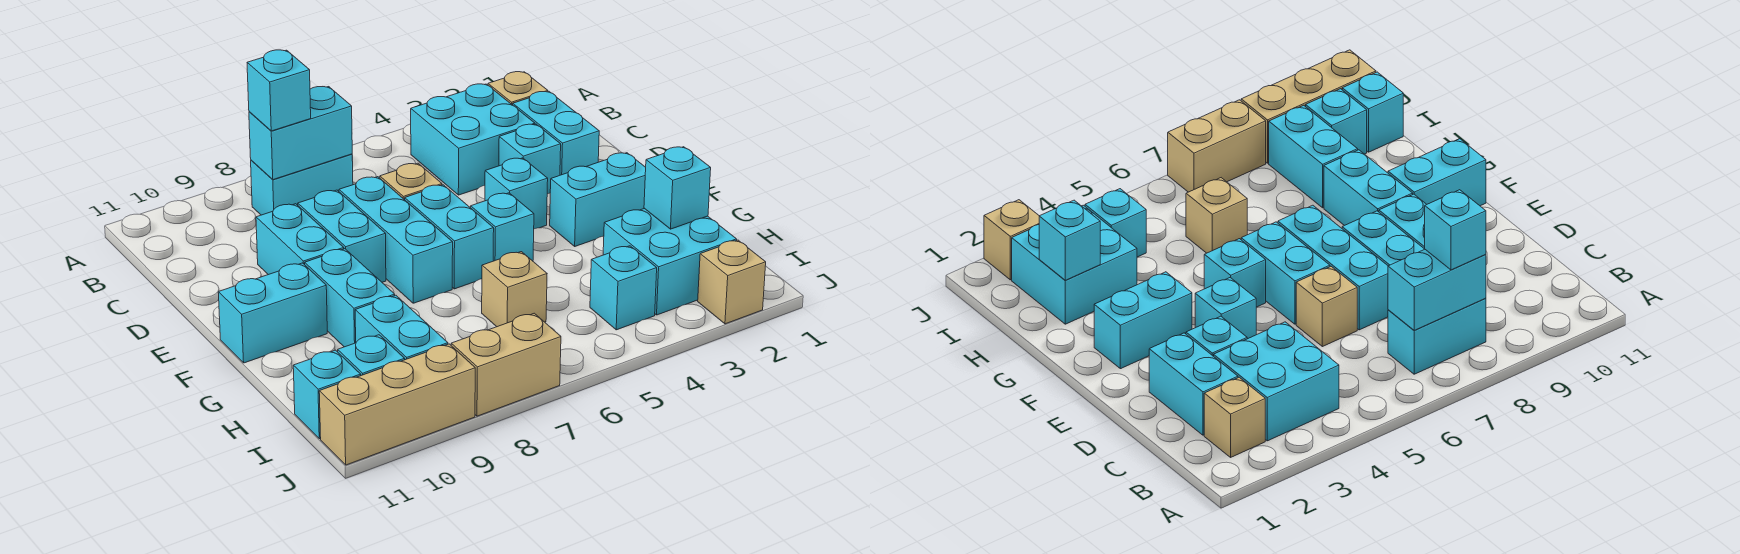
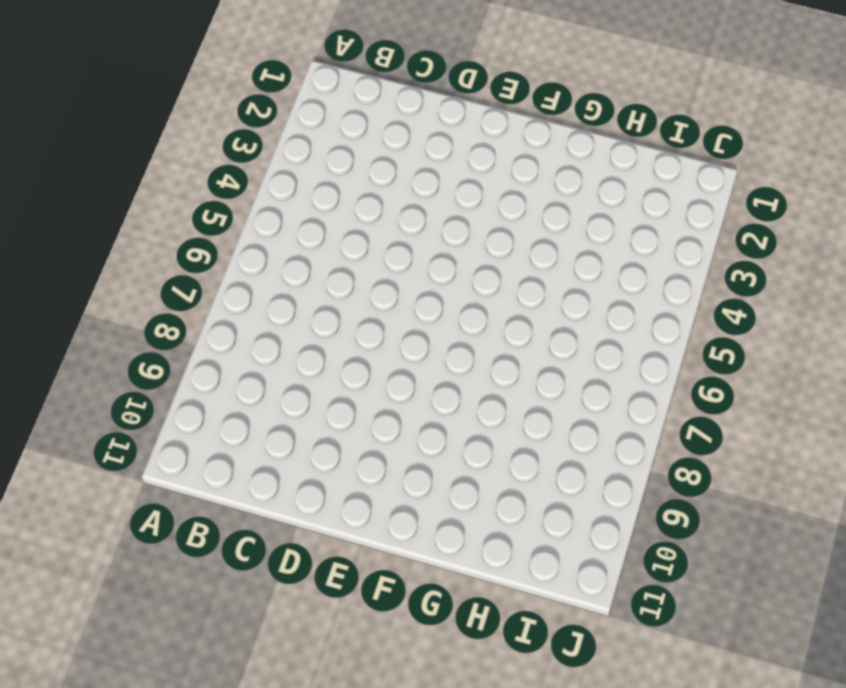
none -> tan brick B2 level 1
none -> cyan brick B3:C4 level 1
none -> cyan brick B7:B8 level 1

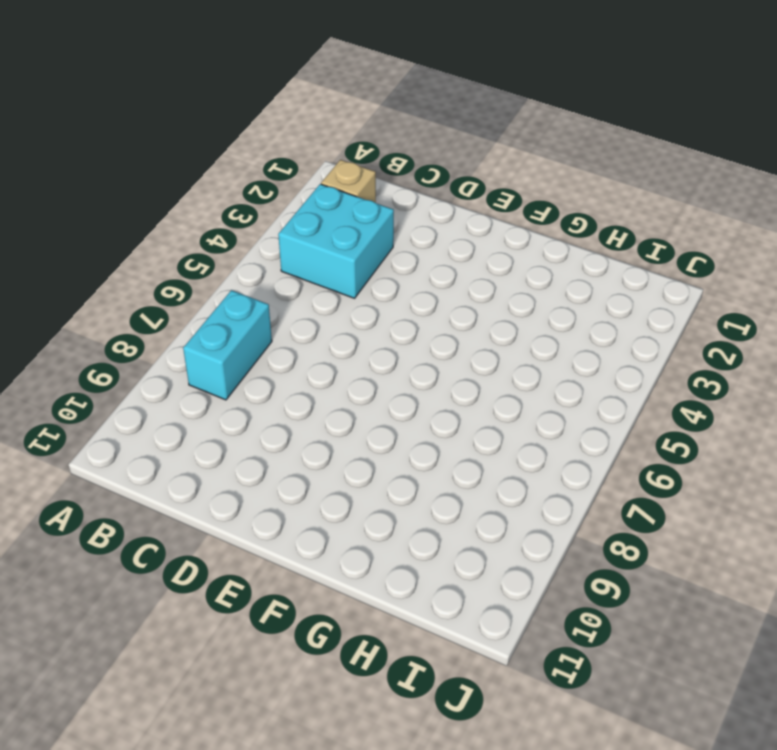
none -> cyan brick C2:D2 level 1
none -> cyan brick D3 level 1
none -> tan brick D6 level 1

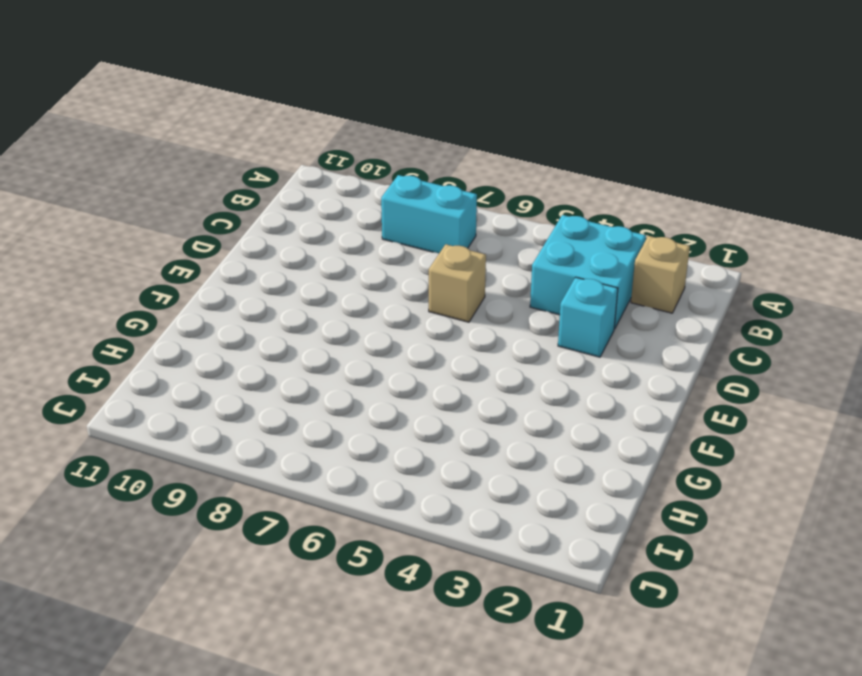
none -> cyan brick C2:D2 level 1
none -> cyan brick D7:F7 level 1
none -> cyan brick D8:E8 level 1

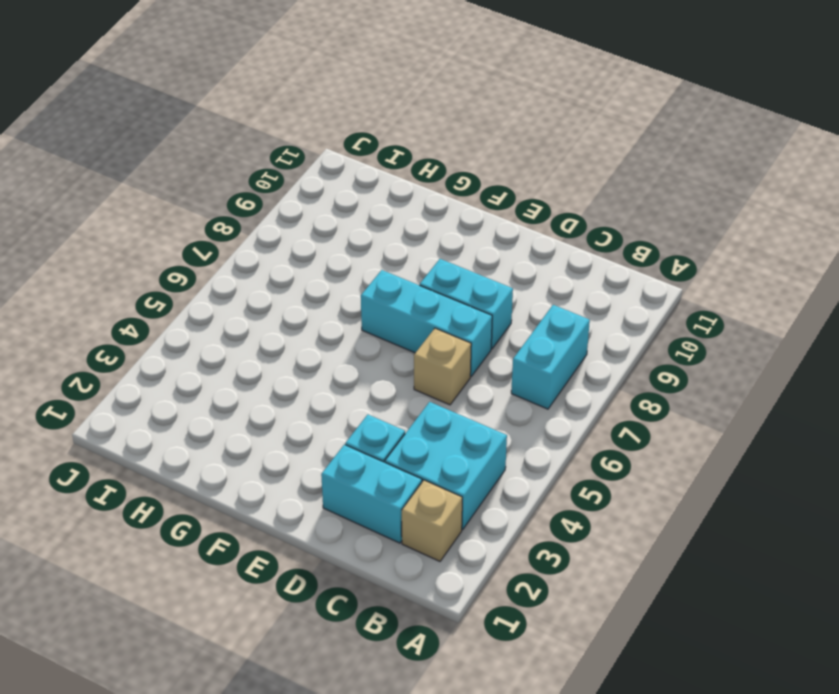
none -> cyan brick D9:E9 level 1
none -> cyan brick E4 level 1
none -> cyan brick E6:F6 level 1

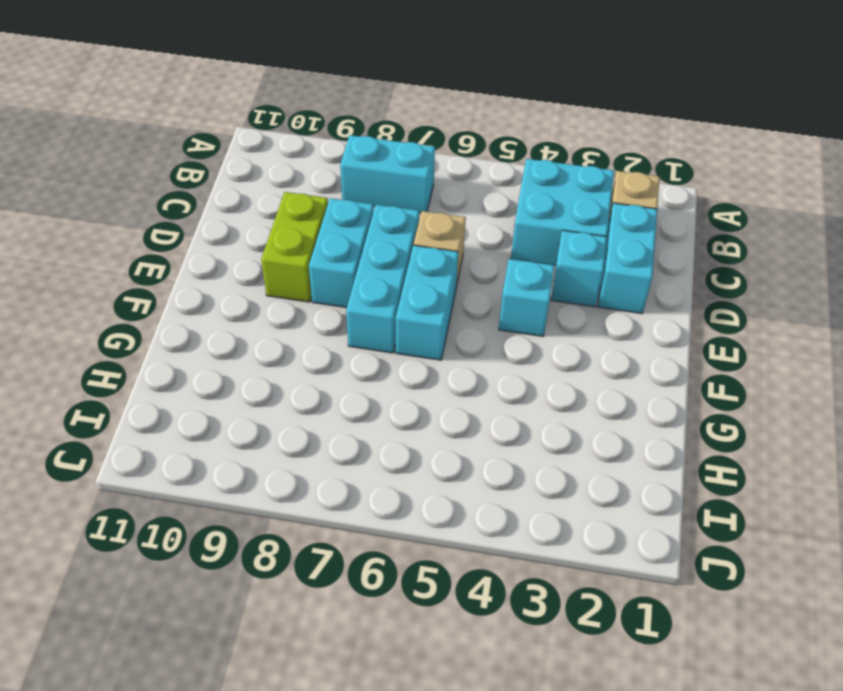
lime brick D9:E9 level 1 -> cyan brick D9:E9 level 1
none -> cyan brick F2:F3 level 1
none -> cyan brick F5 level 1
none -> cyan brick F9:G9 level 1

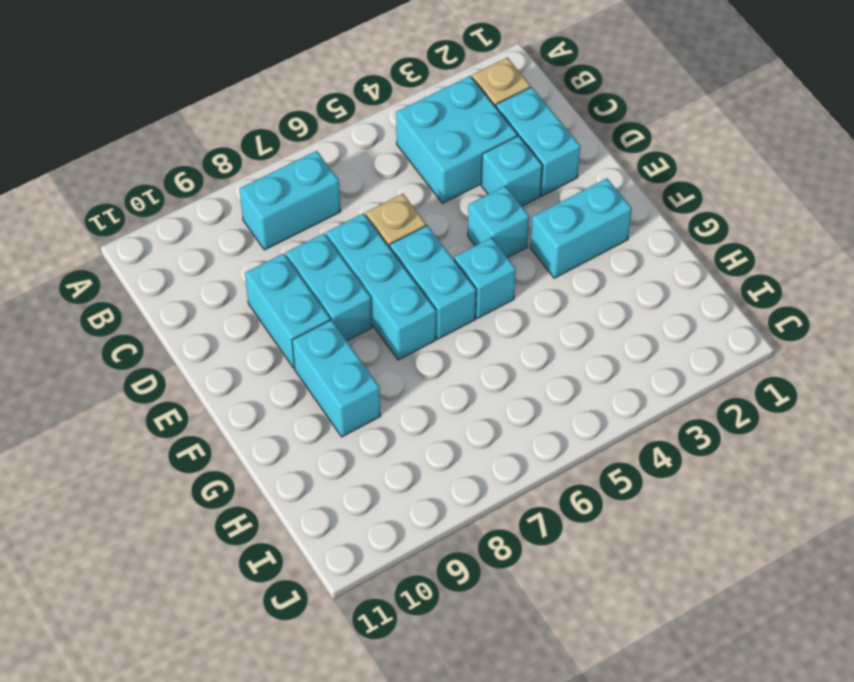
none -> cyan brick F10:F11 level 1
none -> cyan brick H2:I3 level 1
none -> tan brick H6 level 1

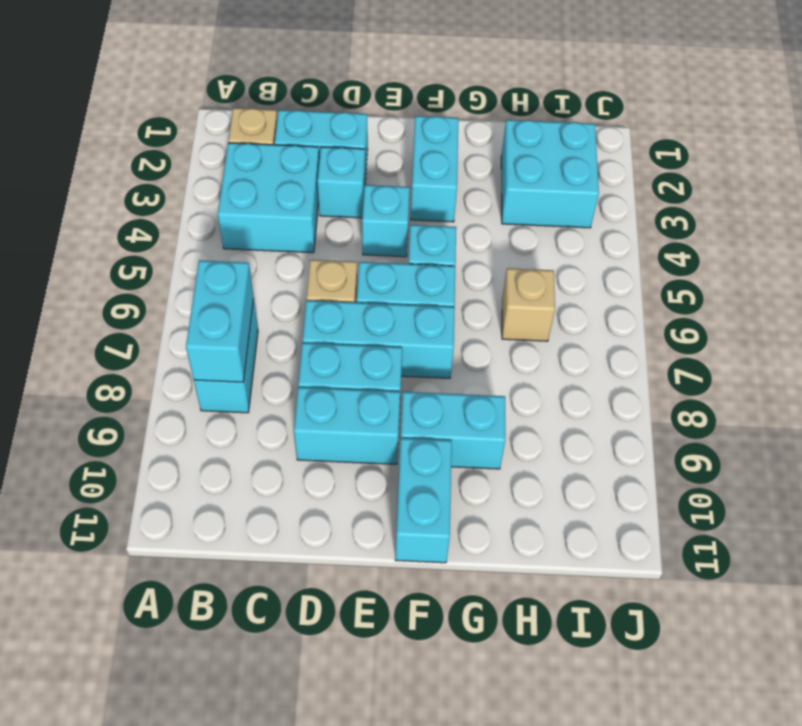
none -> cyan brick H9:I9 level 1
none -> cyan brick I4 level 1
none -> cyan brick I10 level 1

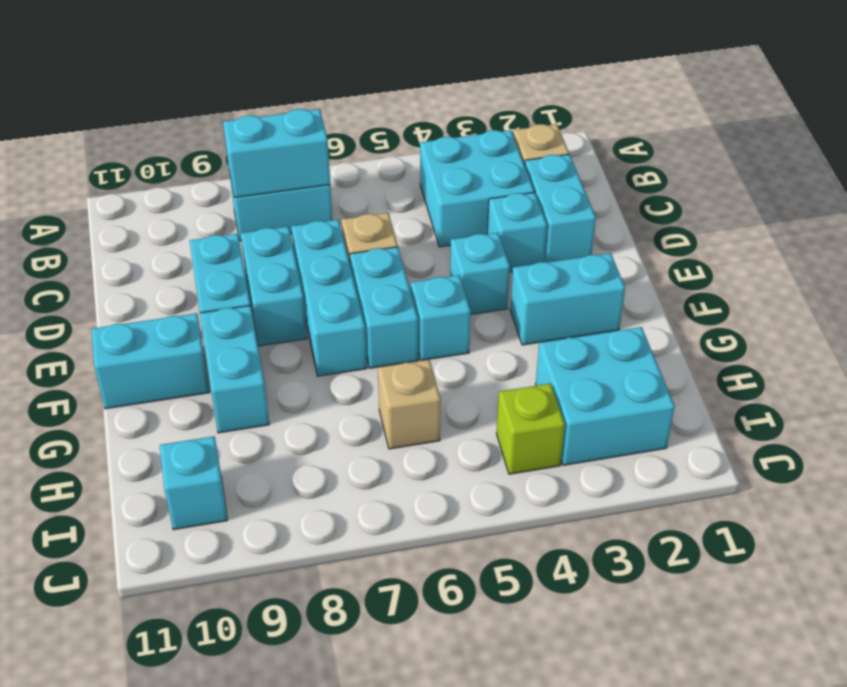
lime brick I4 level 1 -> cyan brick I4 level 1
none -> cyan brick H9:I9 level 1
none -> cyan brick I11 level 1
none -> tan brick J2 level 1

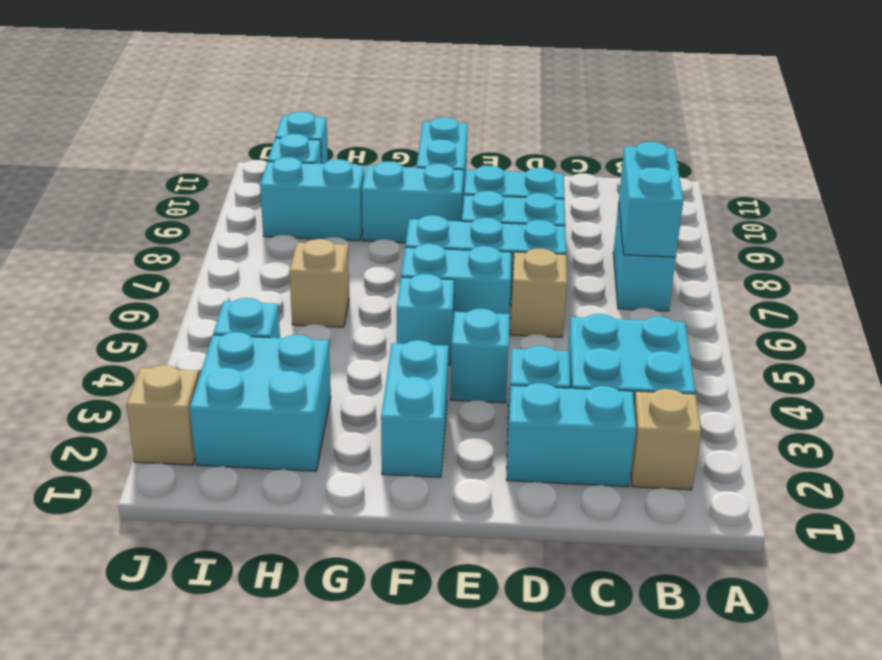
none -> tan brick J7:J8 level 1
none -> tan brick J9:J11 level 1
none -> cyan brick H2 level 2

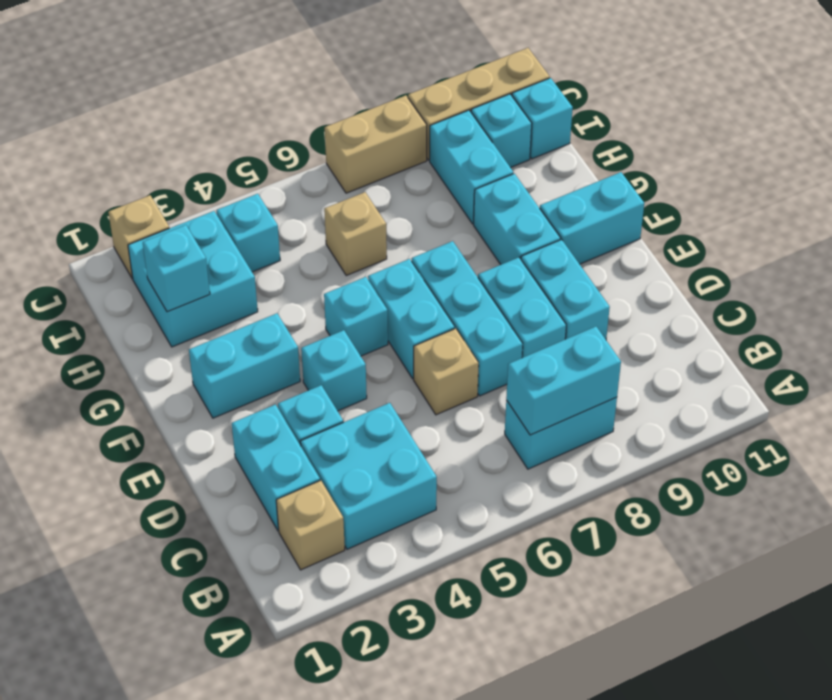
none -> cyan brick B8 level 3

